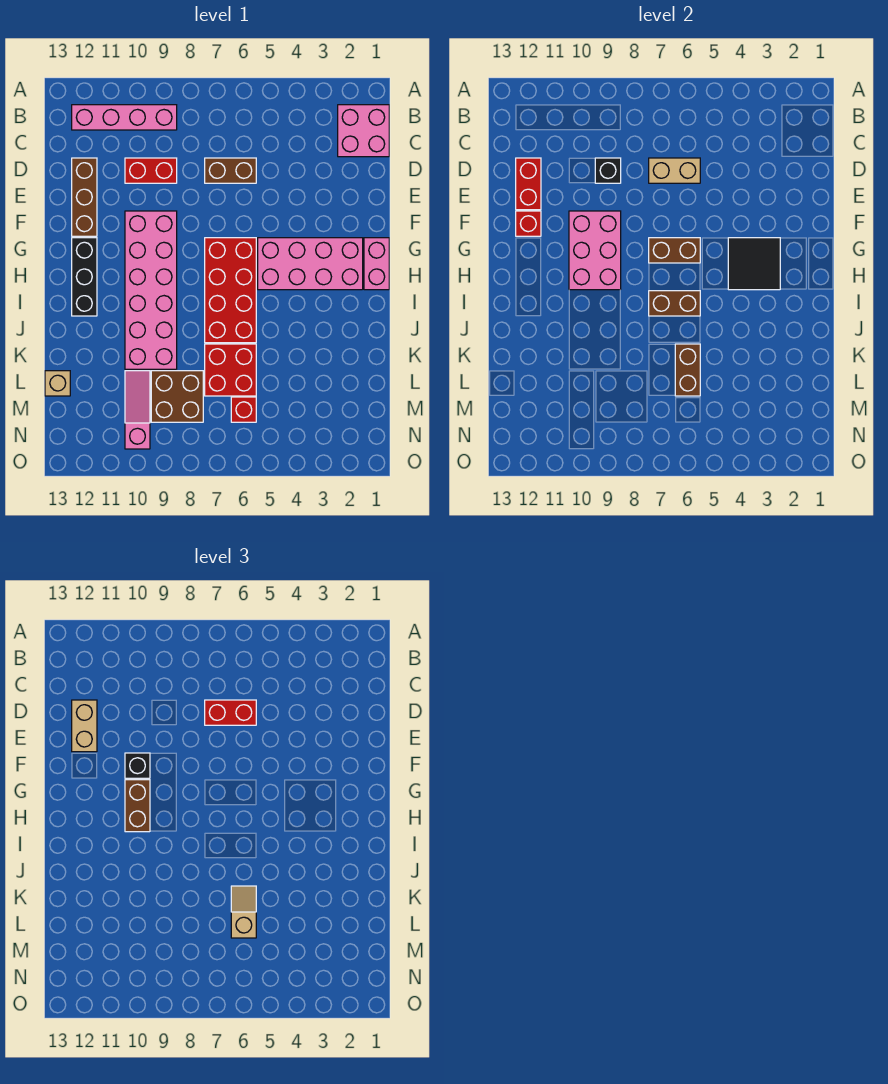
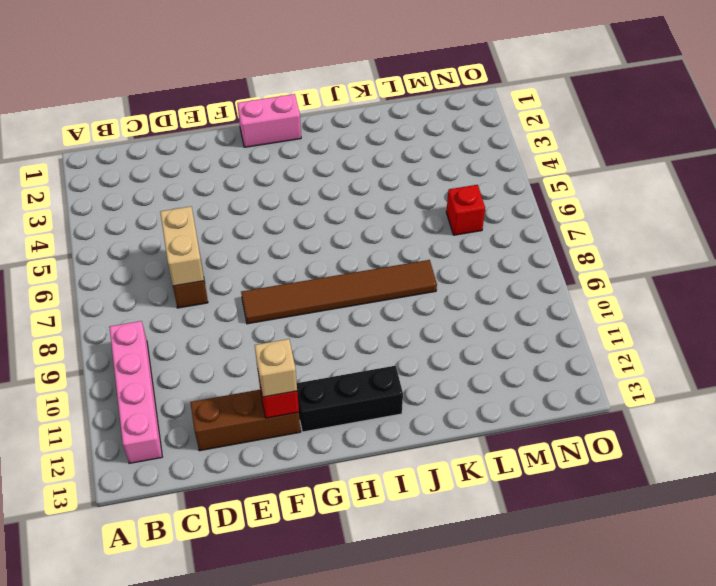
brown tile F8:K8 level 1 -> none
tan brick F12 level 3 -> tan brick L13 level 1
none -> pink brick B1:C2 level 1
none -> red brick D9:D10 level 1
none -> pink brick F9:K10 level 1

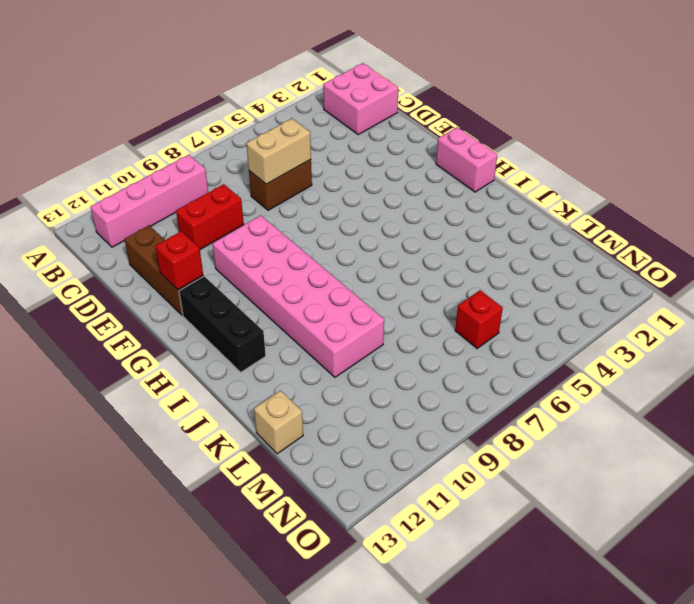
none -> pink brick G2:H5 level 1
none -> red brick G6:J7 level 1
none -> red brick K6:L7 level 1

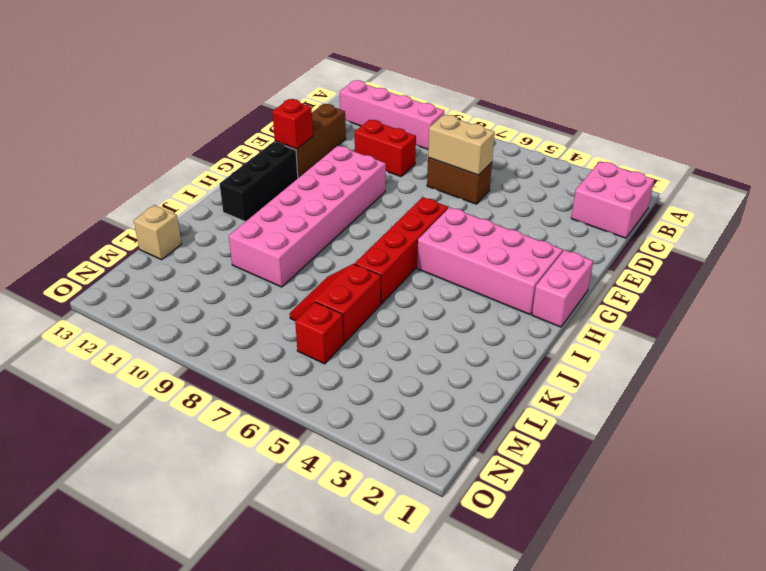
red brick G6:J6 level 1 -> red brick G6:J7 level 1
red slope K6:L7 level 1 top 6 -> red brick K6:L7 level 1
none -> brown brick L8:M9 level 1
none -> pink slope L10:N10 level 1 top N
none -> black brick D9 level 2

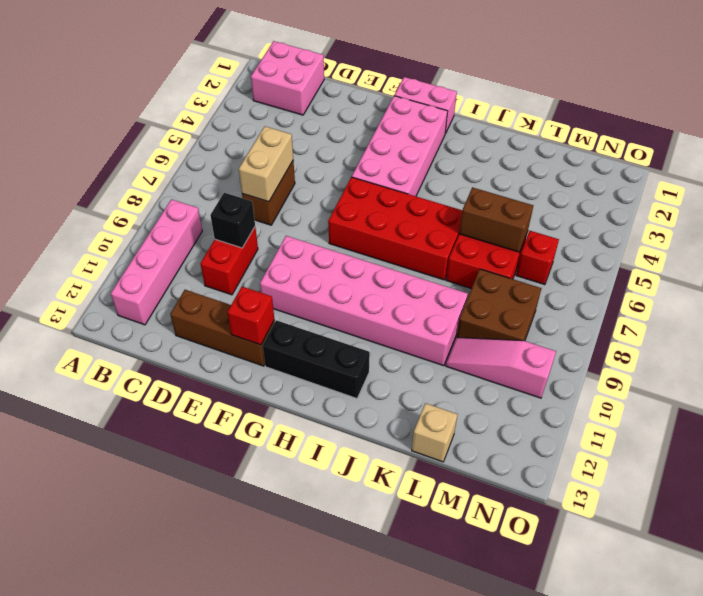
none -> red brick D12:E12 level 2
none -> pink brick F9:H10 level 2
none -> black tile G3:H4 level 2

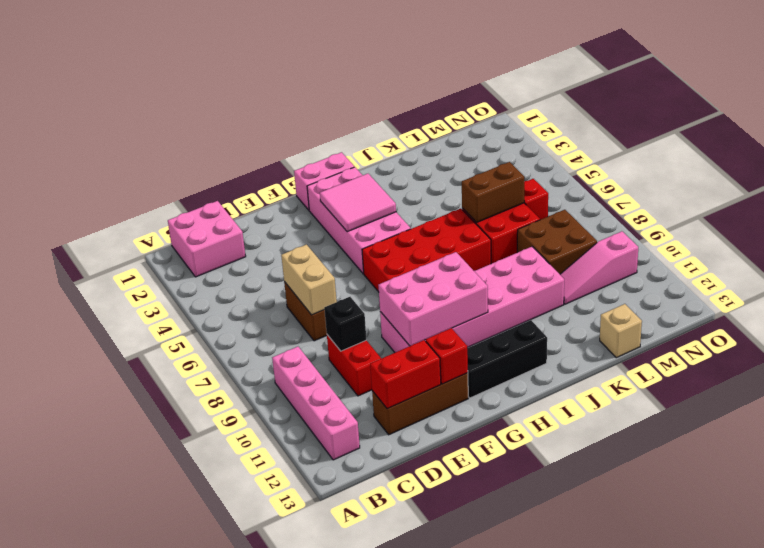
pink tile G3:H4 level 2 -> black tile G3:H4 level 2
none -> brown brick G6:G7 level 2
none -> brown brick I6:I7 level 2
none -> red brick D6:D7 level 3

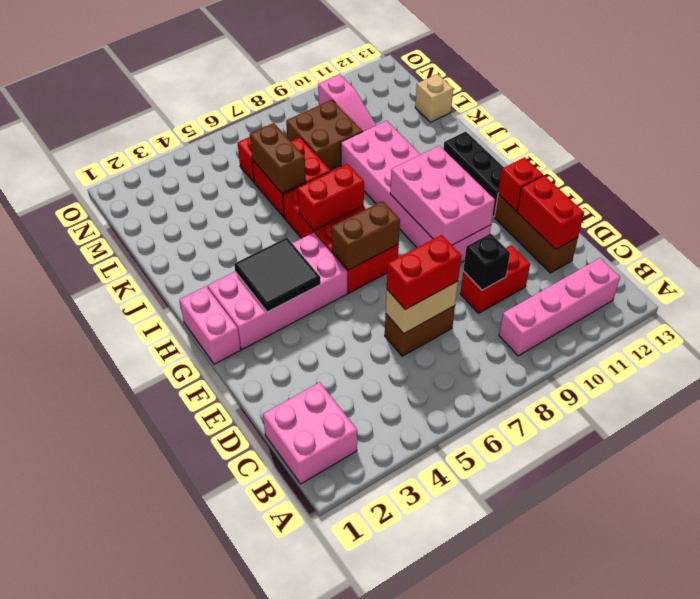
red brick I6:I7 level 2 -> brown brick I6:I7 level 2
none -> tan brick D12:E12 level 3
none -> black brick F10 level 3
none -> brown brick G10:H10 level 3

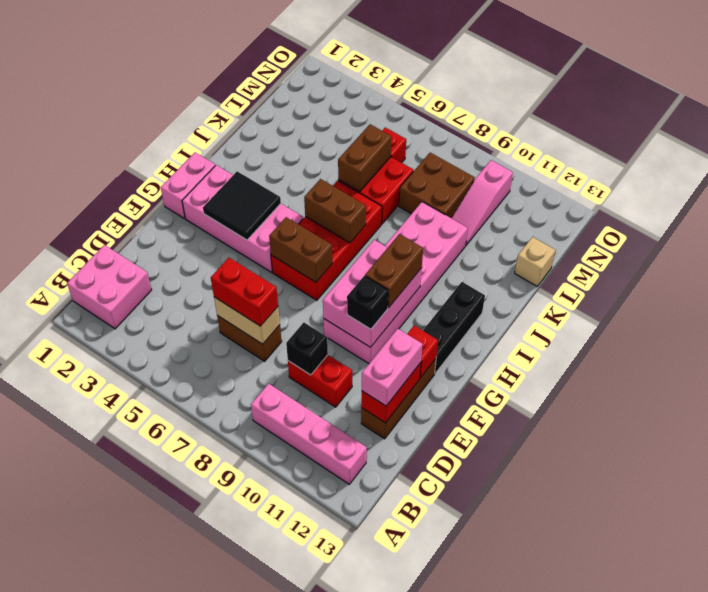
pink brick D12:E12 level 3 -> tan brick D12:E12 level 3
none -> tan slope K6:L6 level 3 top L

